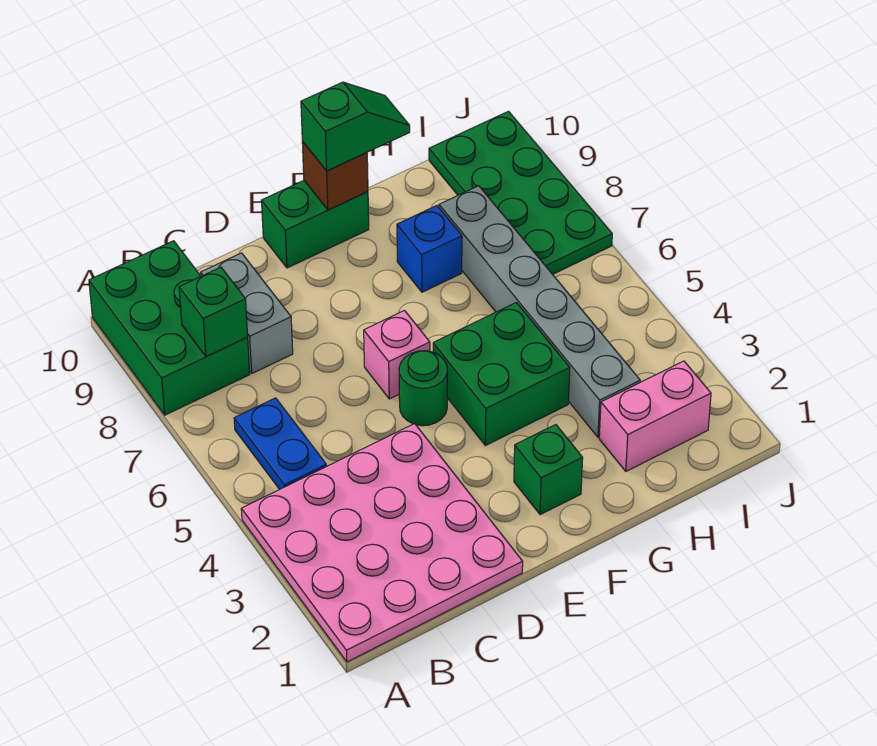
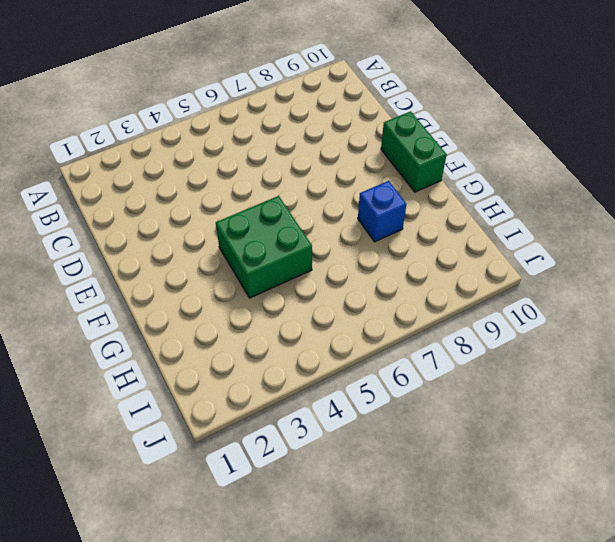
none -> pink plate A1:D4 level 1
none -> green brick A8:B10 level 1
none -> blue plate B5:B6 level 1

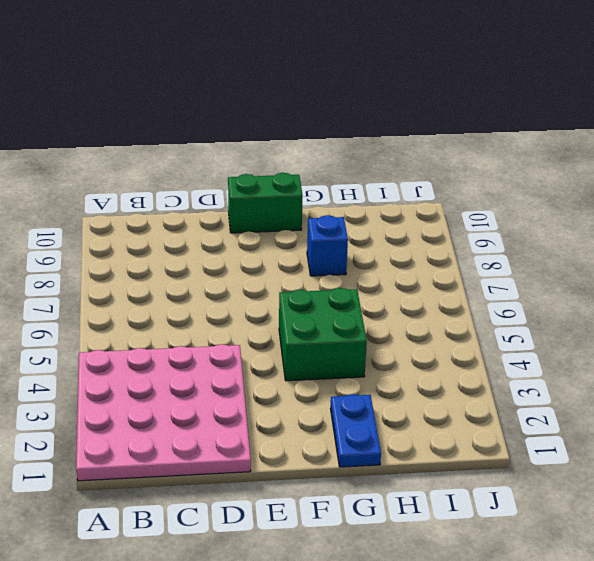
blue plate G1:G2 level 1 -> blue plate B5:B6 level 1
none -> green brick A8:B10 level 1
none -> grey brick C8:C9 level 1
none -> green round brick E5 level 1

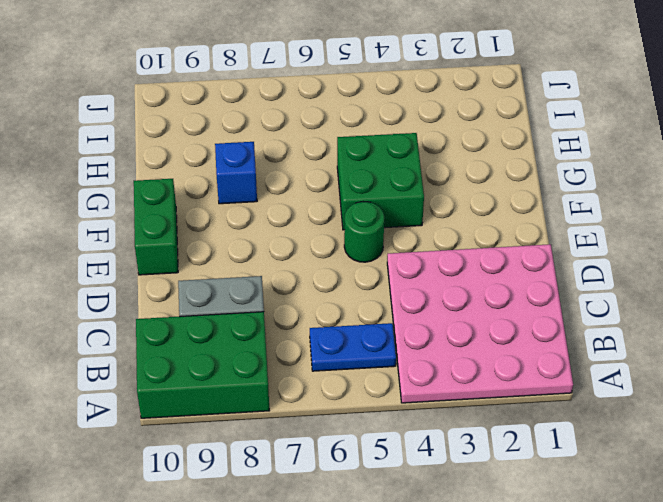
none -> pink brick E6 level 1
none -> green brick F2 level 1
none -> pink brick H2:I2 level 1

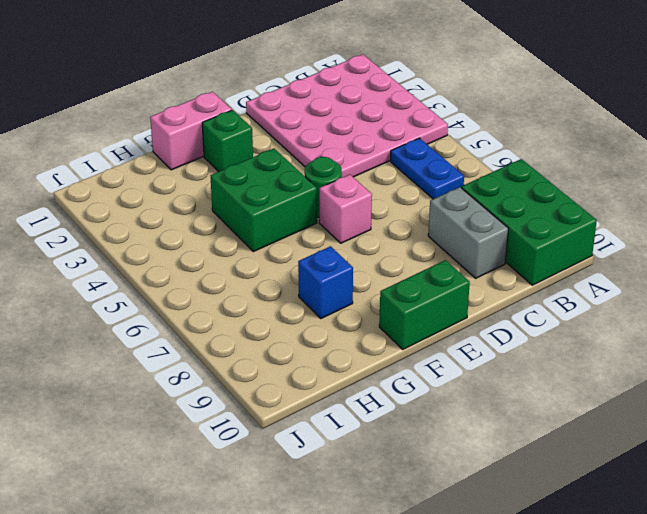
pink brick F1:G1 level 1 -> pink brick H2:I2 level 1
none -> grey brick H3:H8 level 1
none -> green plate I7:J10 level 1
none -> green brick B8 level 2

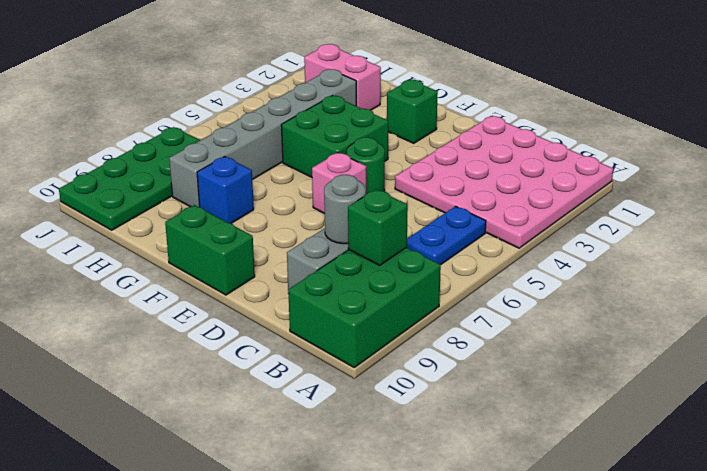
grey round brick C8 level 2 -> none
none -> brown brick F10 level 2
none -> green slope F10:G10 level 3 top F

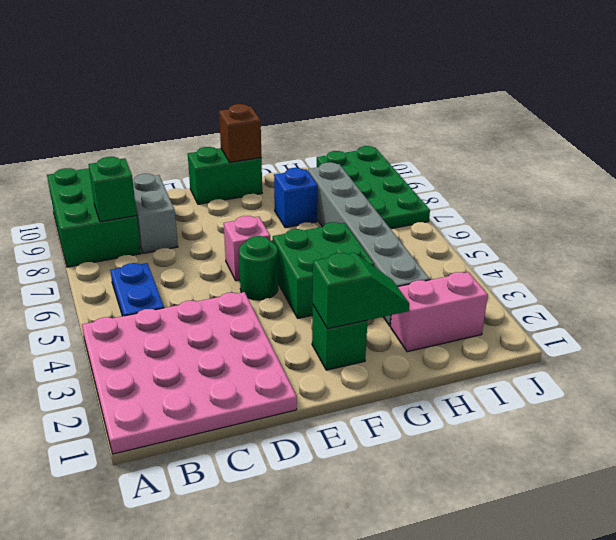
green slope F2:G2 level 2 top F -> green slope F10:G10 level 3 top F

